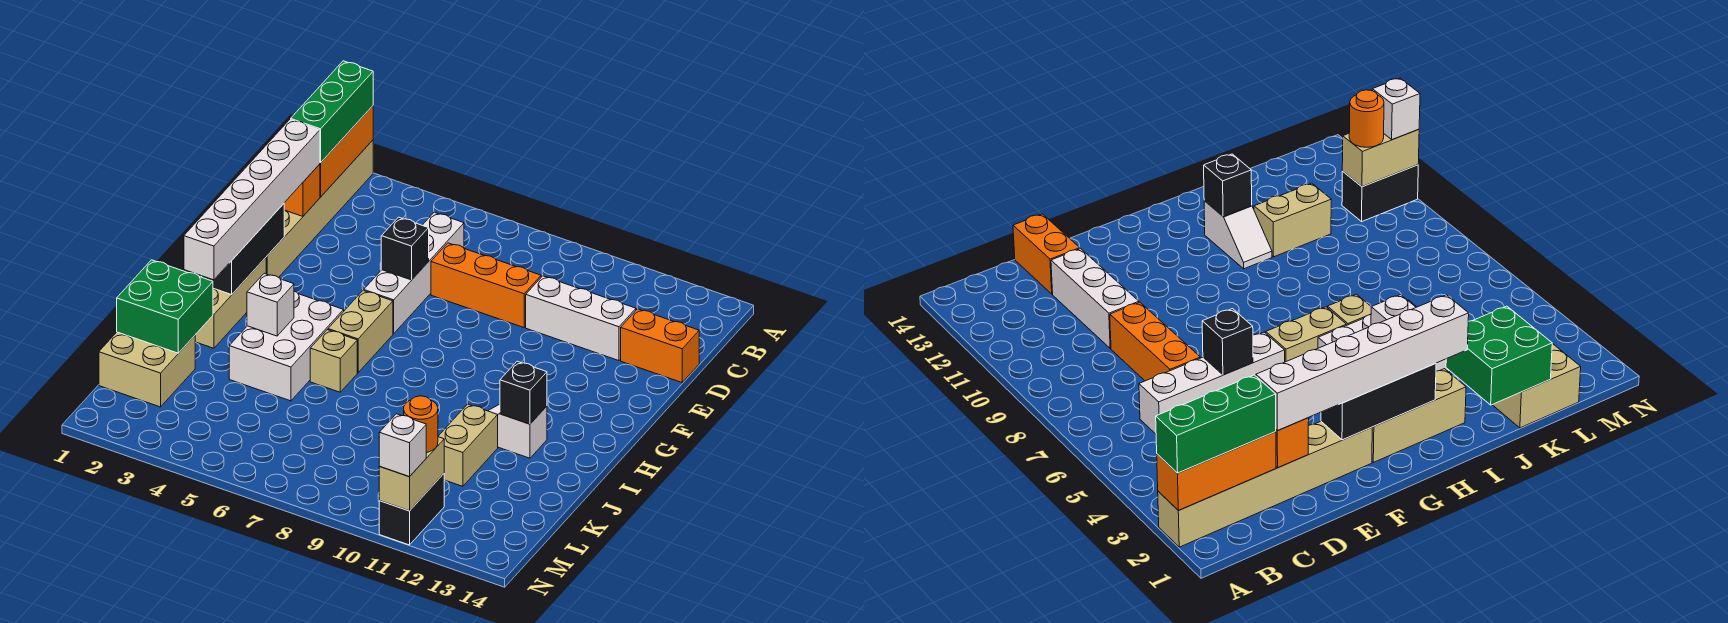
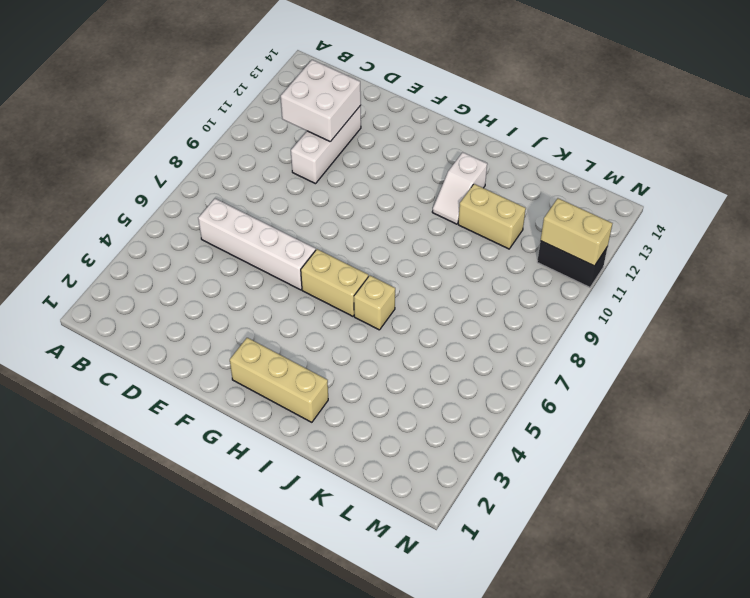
white brick C11:D12 level 2 -> none
none -> tan brick A2:F2 level 1
none -> orange brick D7:D9 level 1
none -> orange brick D13:D14 level 1

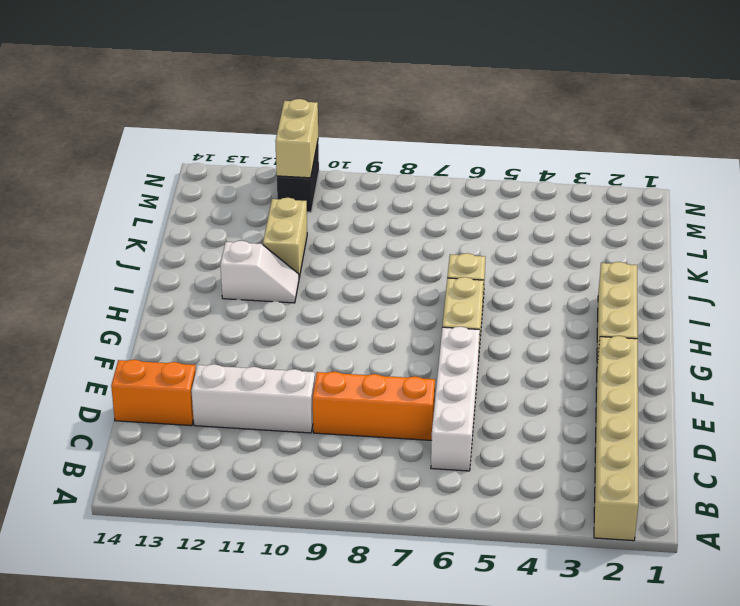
none -> white brick H4:J5 level 1
none -> tan brick K1:L2 level 1
none -> orange brick A2:C2 level 2

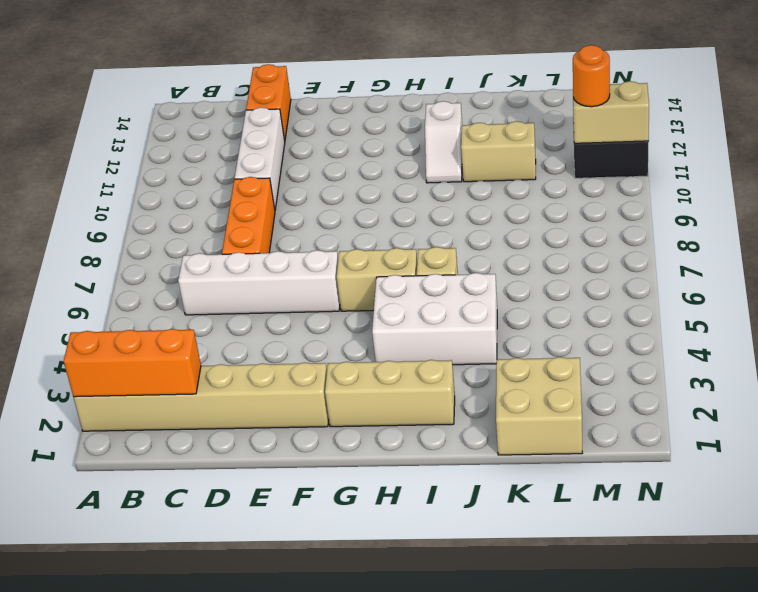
none -> orange brick D2 level 2
none -> black brick E6 level 2
none -> black brick F2:H2 level 2

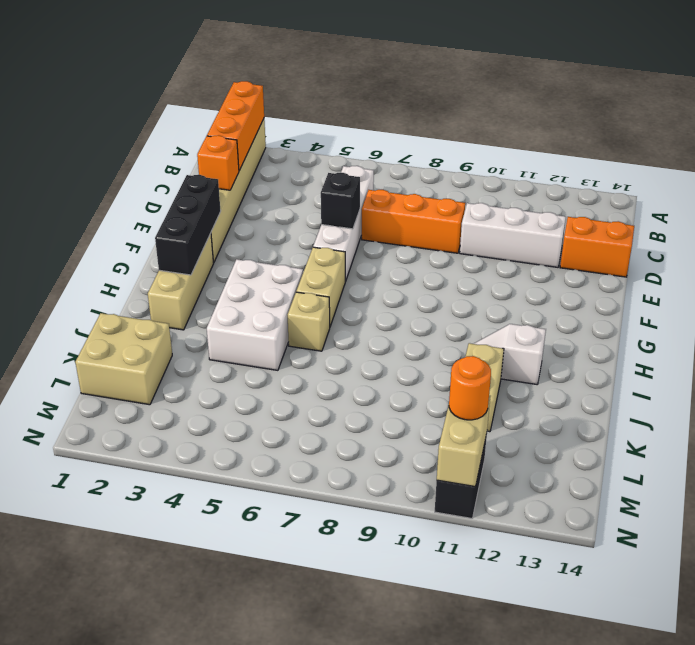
none -> white brick I4 level 2
none -> black brick I12 level 2
none -> green brick J1:K2 level 2

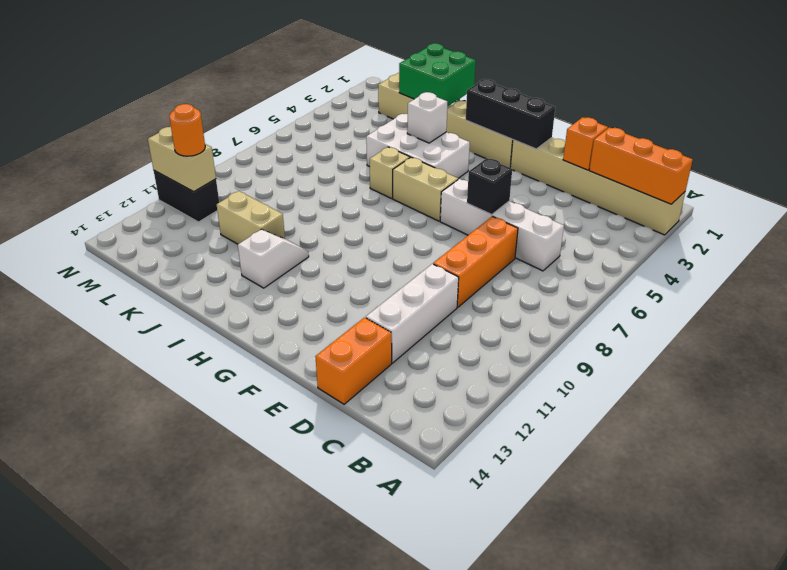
none -> black brick I12 level 2
none -> green brick A2:C2 level 3
none -> white brick D2:I2 level 3

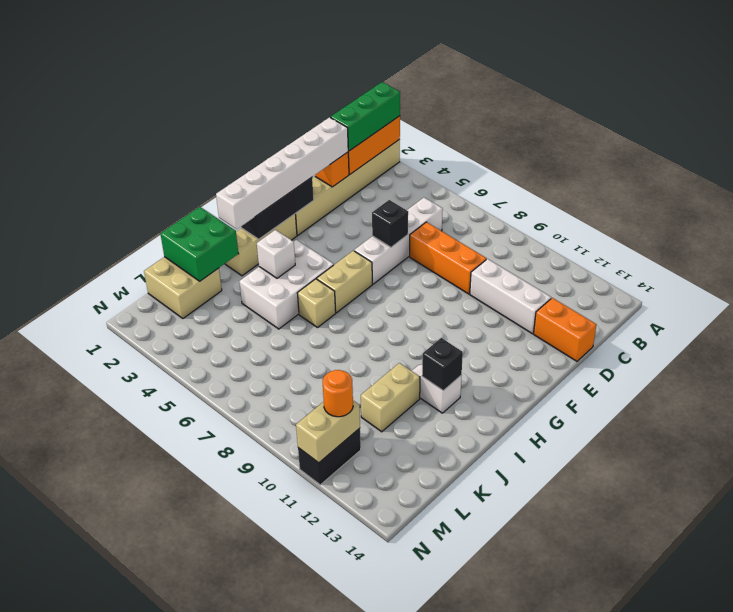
none -> white brick N11 level 3

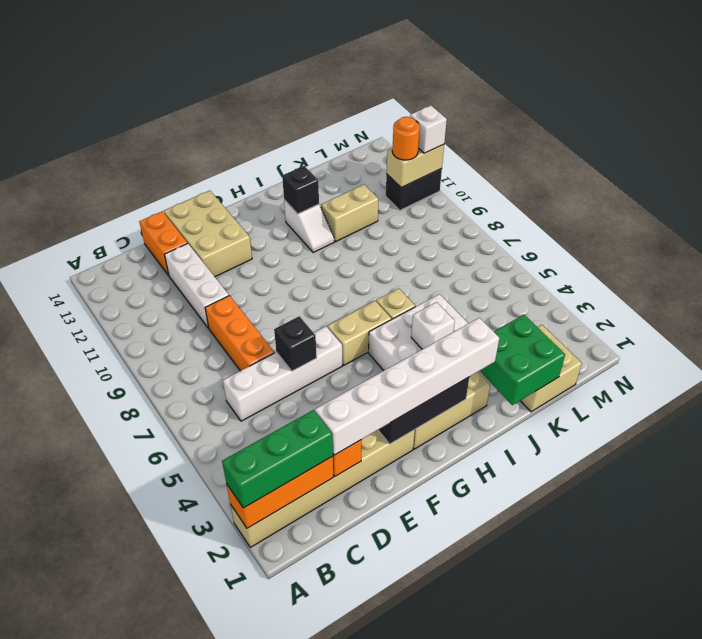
tan brick E12:F14 level 1 -> none

